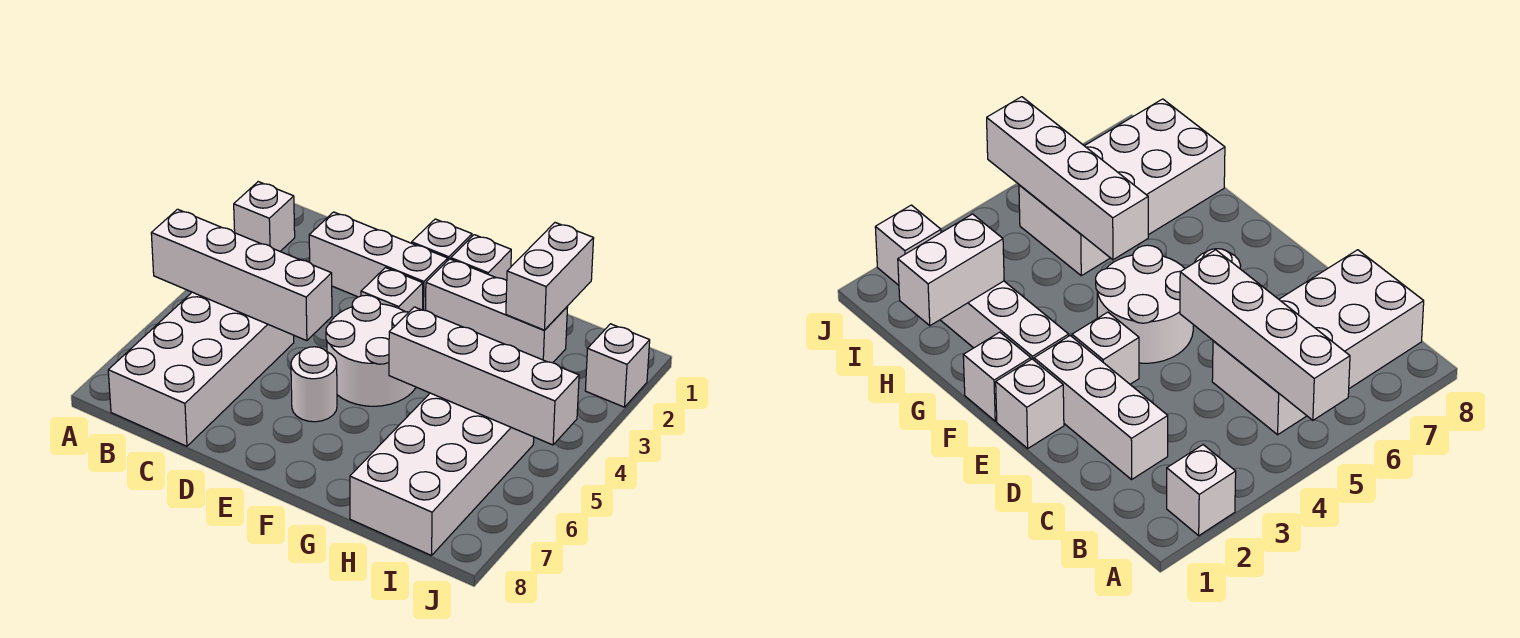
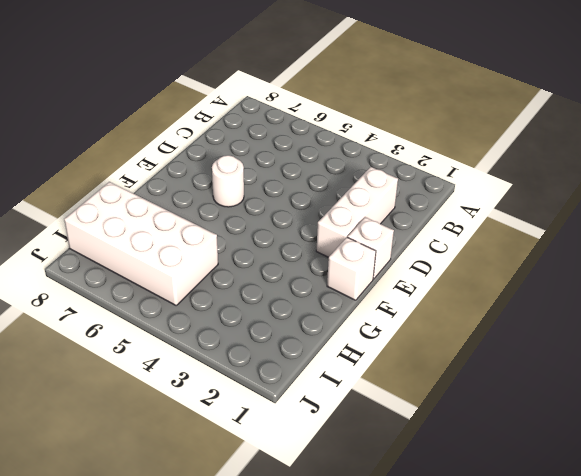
none -> white brick A2 level 1
none -> white brick B5:C8 level 1
none -> white brick E3 level 1

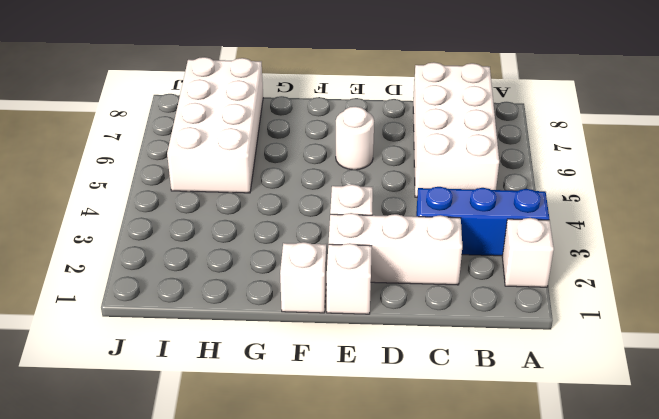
blue brick A3:C3 level 1 -> none
none -> white round brick E4:F5 level 1
none -> white brick F2:H2 level 1
none -> white brick J2 level 1

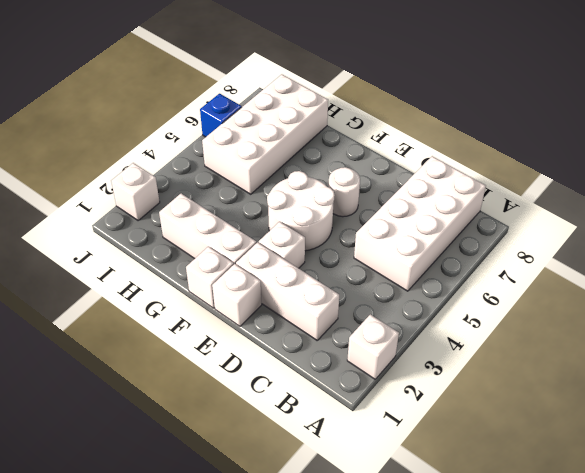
blue brick J6 level 1 -> none
none -> white brick A5:D5 level 2
none -> white brick G5:J5 level 2
none -> white brick H1:H2 level 2

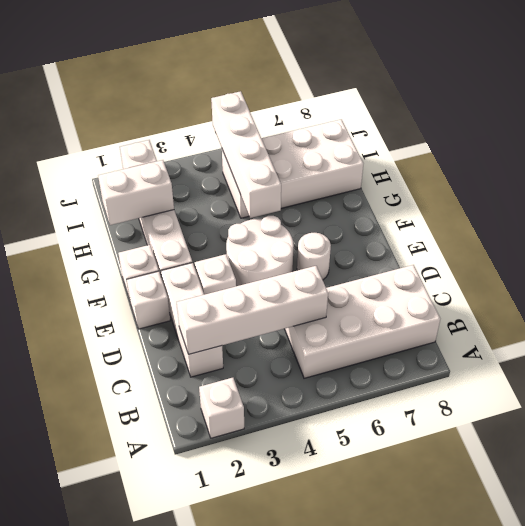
white brick C2:C5 level 2 -> white brick A5:D5 level 2

